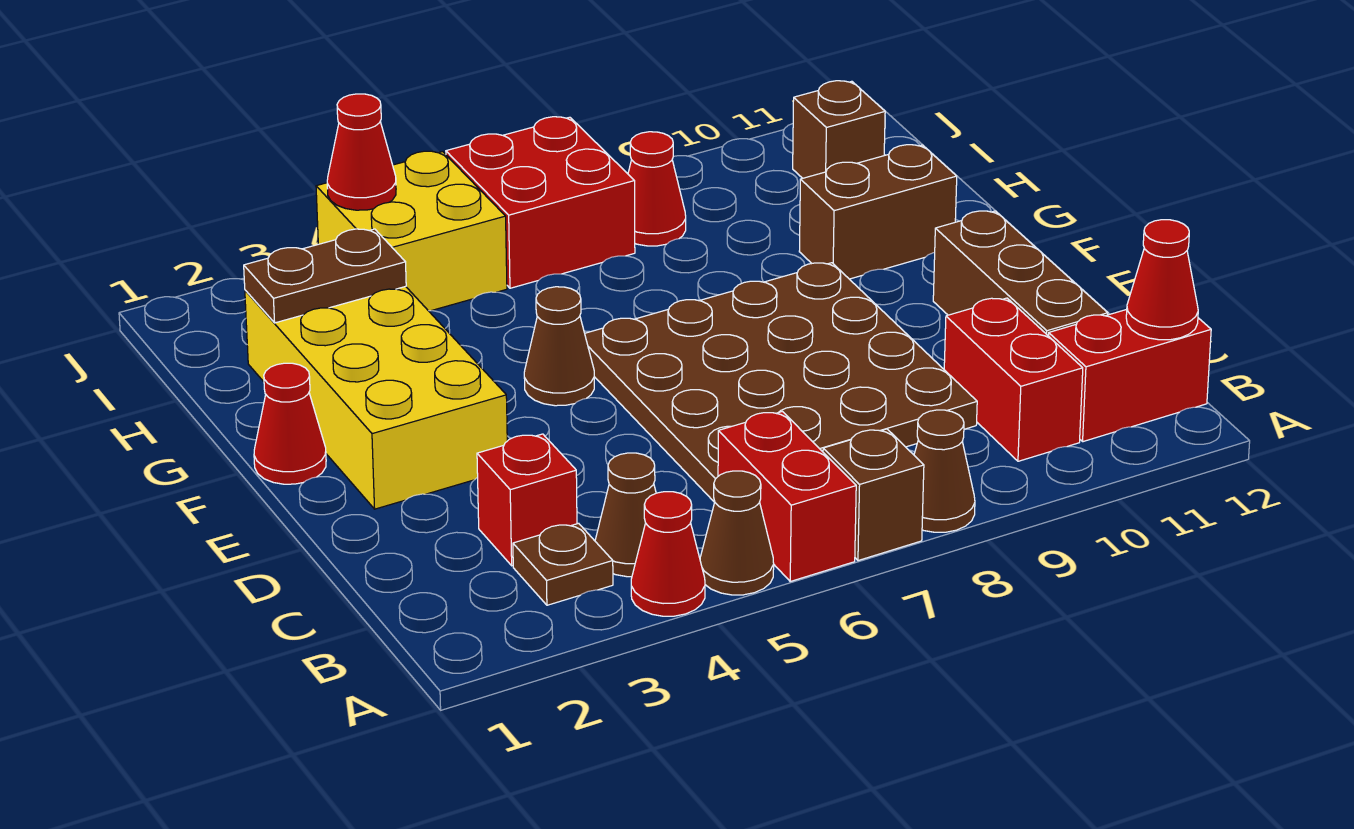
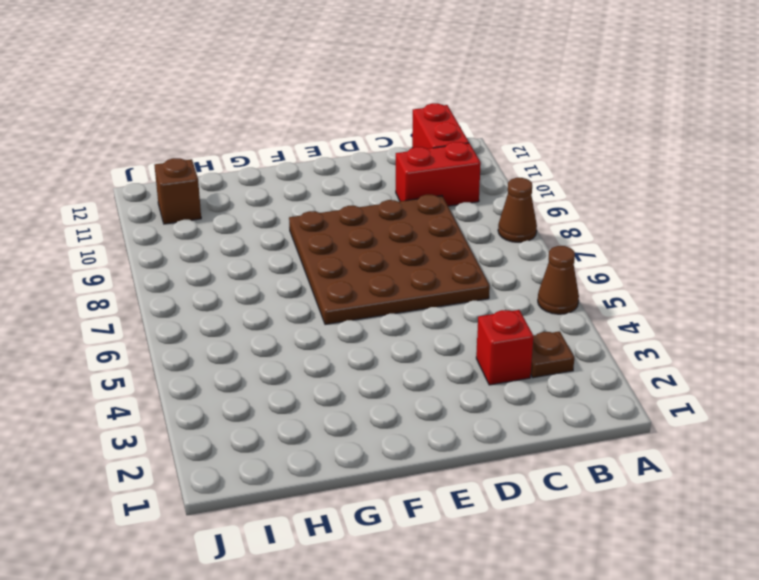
none -> red cone A4 level 1
none -> red brick A6:B6 level 1
none -> brown brick A7 level 1

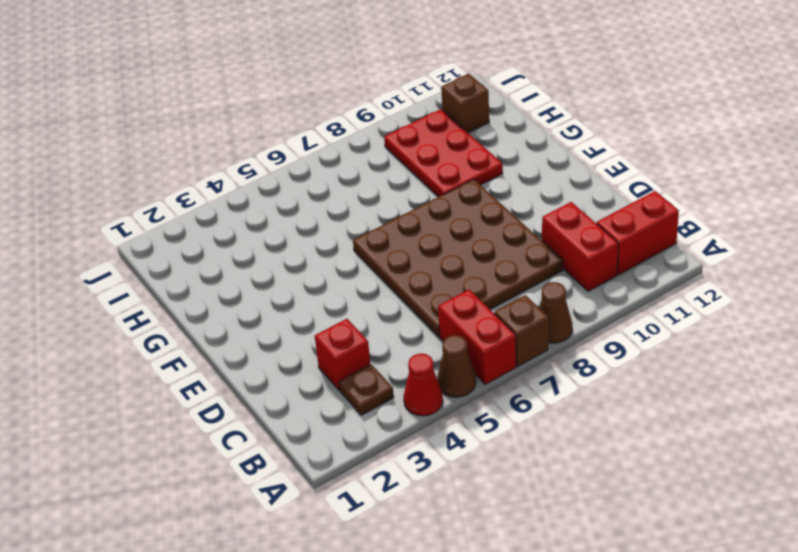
red plate G9:I10 level 1 -> brown brick G10:G11 level 1
none -> brown cone B4 level 1
none -> brown brick C11:E11 level 1
none -> yellow brick E2:H3 level 1

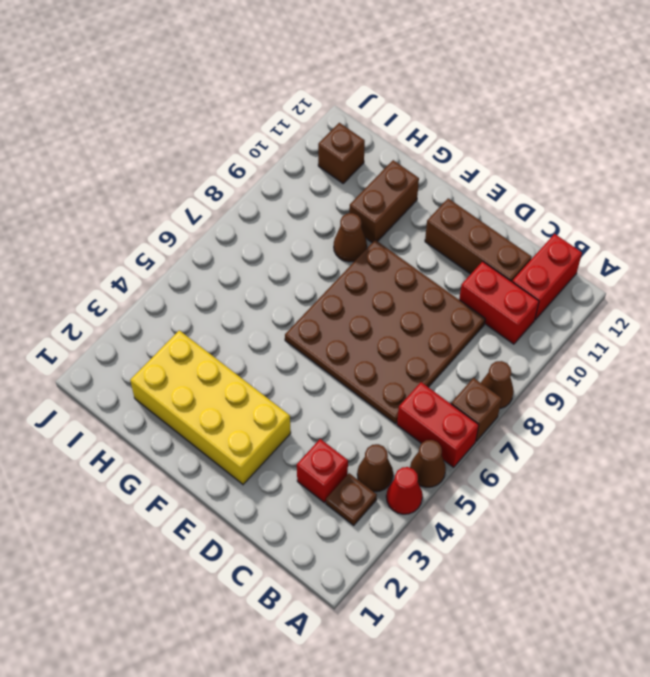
brown cone G9 level 1 -> brown cone F5 level 1
none -> red cone F1 level 1
none -> yellow brick I4:J5 level 1
none -> red brick I6:J7 level 1

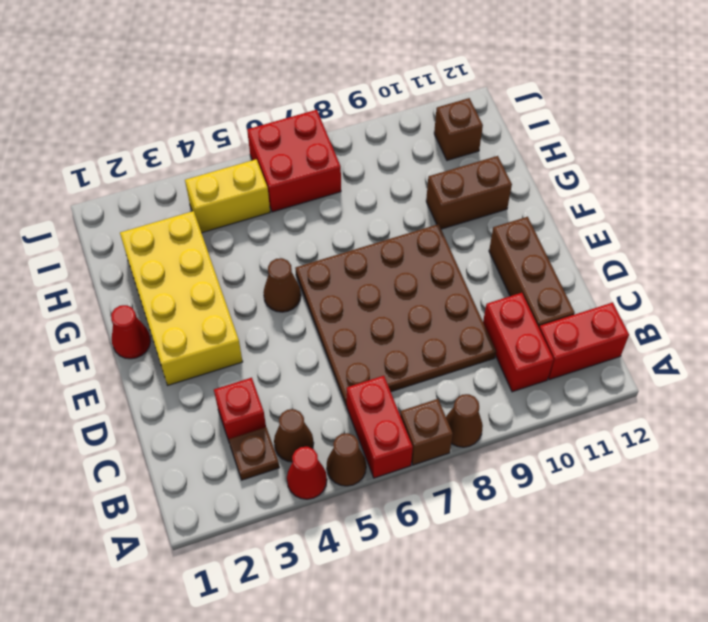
yellow brick I4:I5 level 1 -> yellow brick I4:J5 level 1
none -> red cone I8 level 1
none -> red cone B12 level 2
none -> brown plate H2:H3 level 2

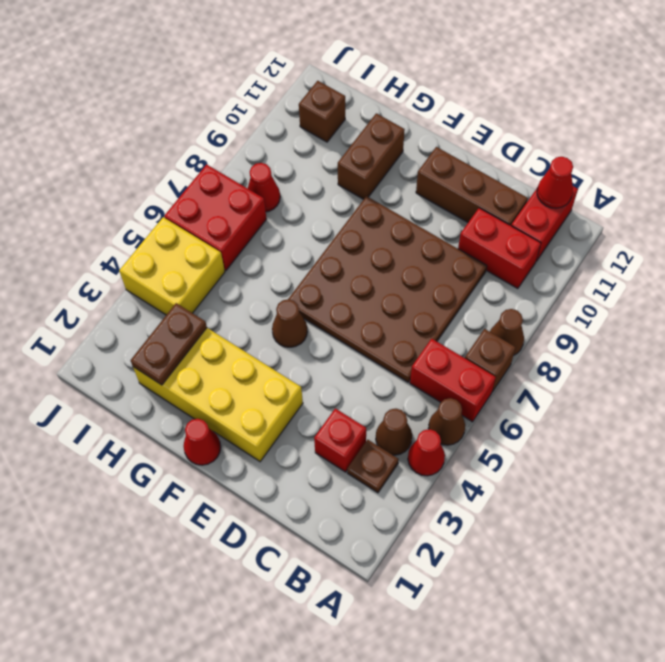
none -> red cone J4 level 2

